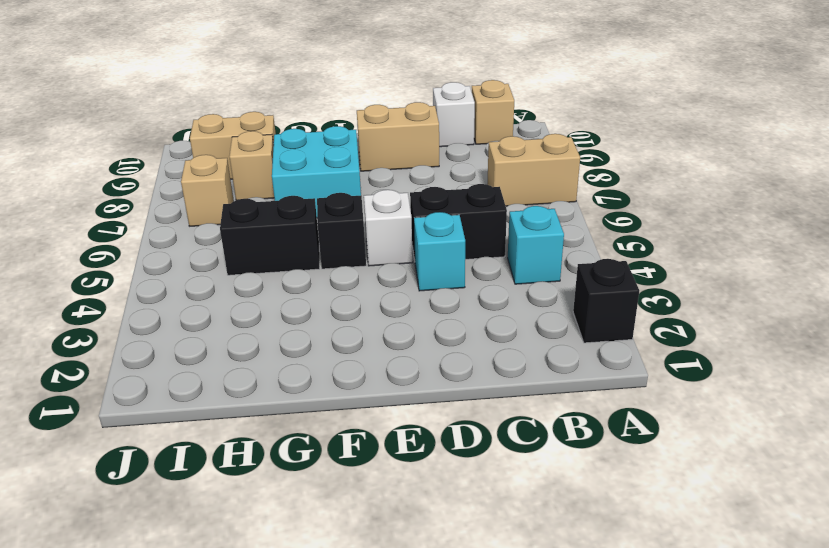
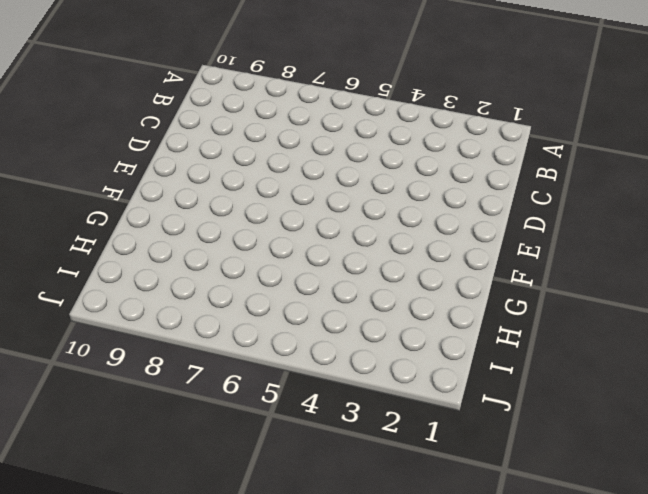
none -> black brick A2 level 1
none -> tan brick A7:B7 level 1
none -> cyan brick B4 level 1

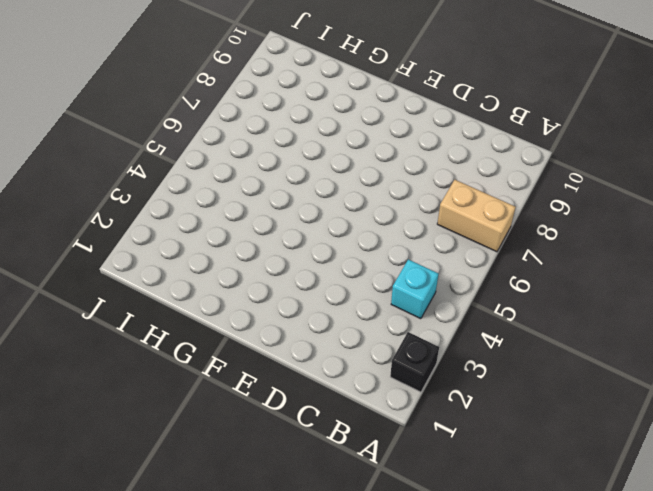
none -> tan brick B10 level 1
none -> black brick C5:D5 level 1
none -> white brick C10 level 1

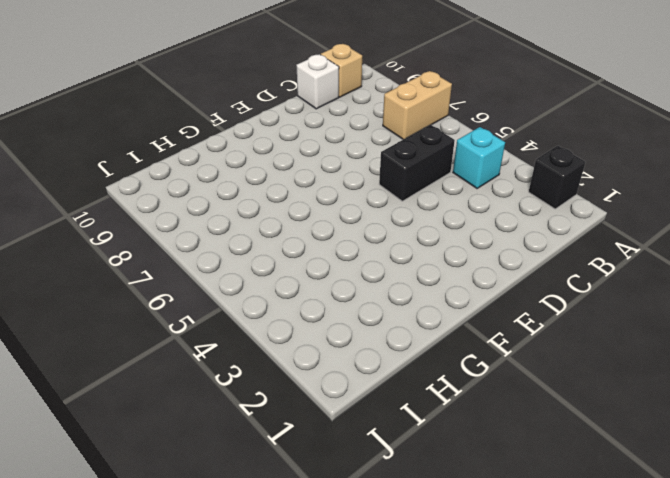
none -> cyan brick D4 level 1
none -> tan brick D9:E9 level 1
none -> white brick E5 level 1

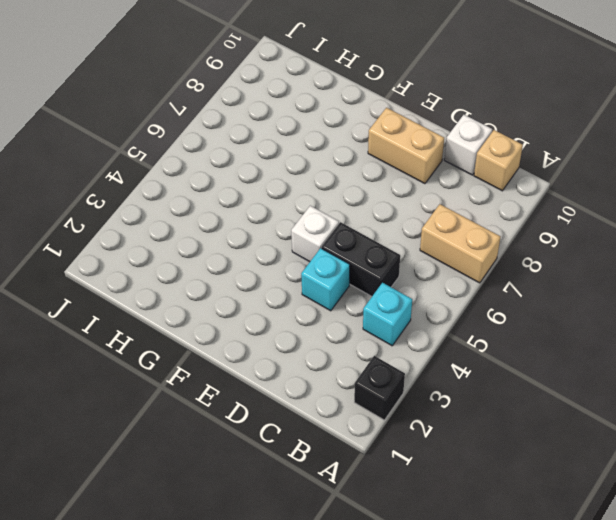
none -> black brick F5 level 1
none -> cyan brick F7:G8 level 1
none -> black brick G5:H5 level 1

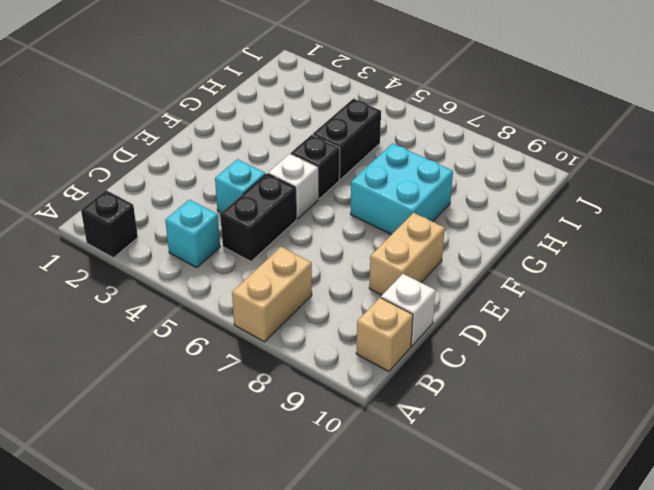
none -> tan brick H8 level 1
none -> tan brick H9:I9 level 1
none -> tan brick I7 level 1

